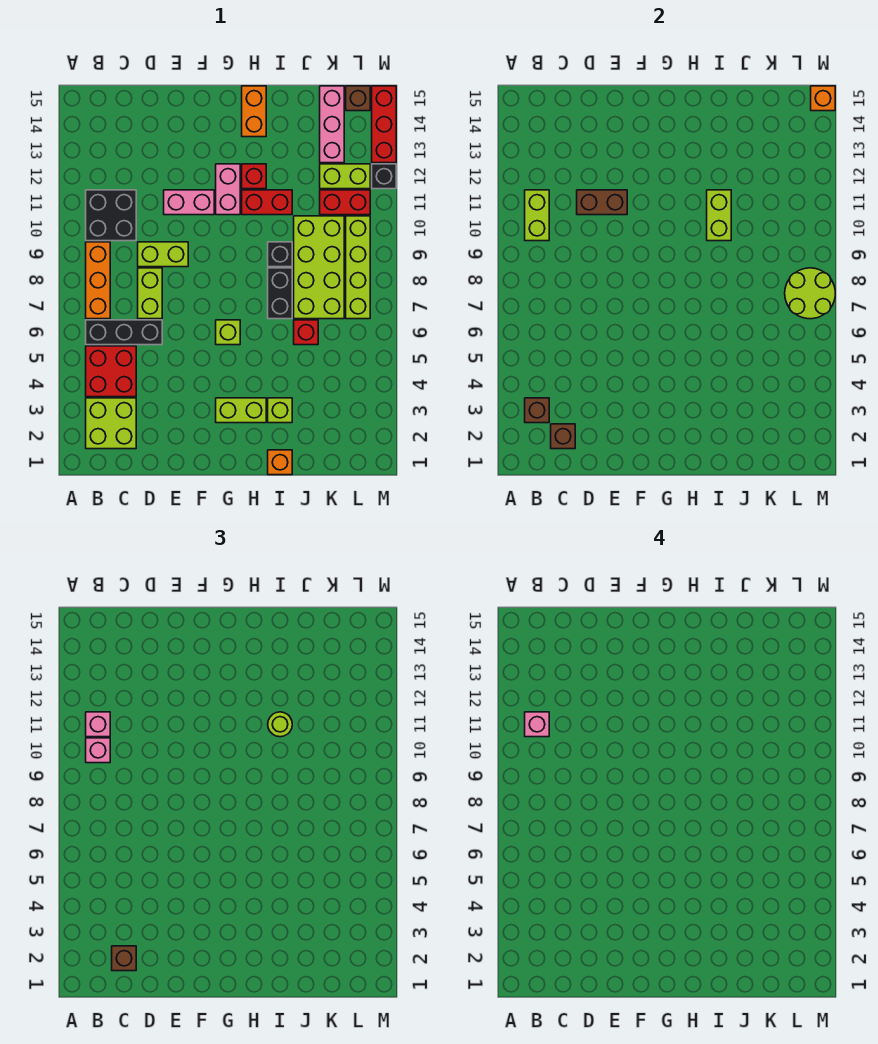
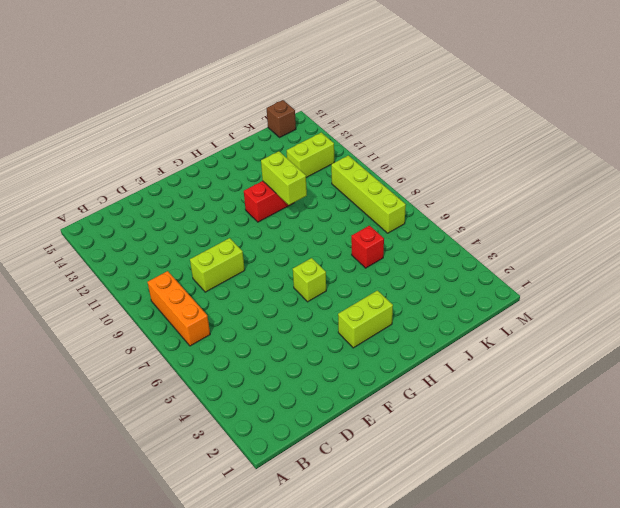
none -> lime brick B2:C3 level 1
none -> red brick B4:C5 level 1
none -> black brick B6:D6 level 1
none -> black brick B10:C11 level 1

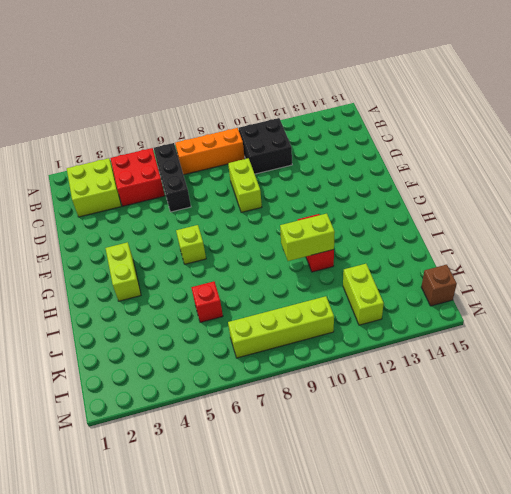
none -> lime brick D7:D8 level 1
none -> pink brick E11:F11 level 1
none -> pink brick G11:G12 level 1
none -> red brick H12 level 1

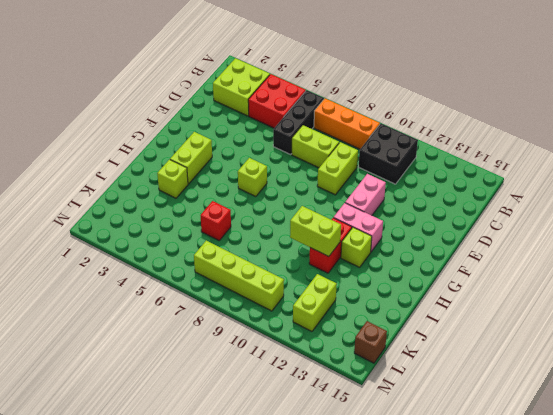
lime brick H12 level 1 -> red brick H12 level 1
none -> orange brick H14:H15 level 1
none -> orange brick I1 level 1
none -> black brick I7:I8 level 1
none -> black brick I9 level 1

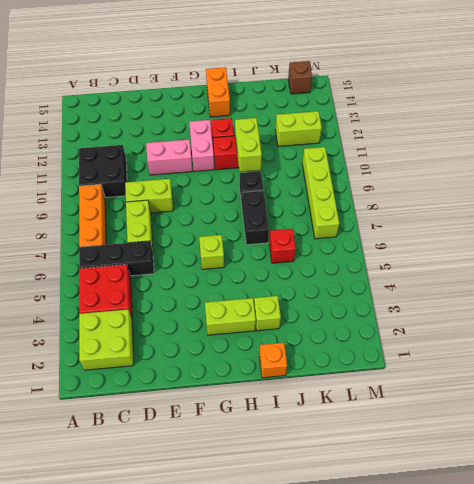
none -> lime brick J7:K10 level 1
none -> red brick K11:L11 level 1
none -> pink brick K13:K15 level 1
none -> black brick M12 level 1

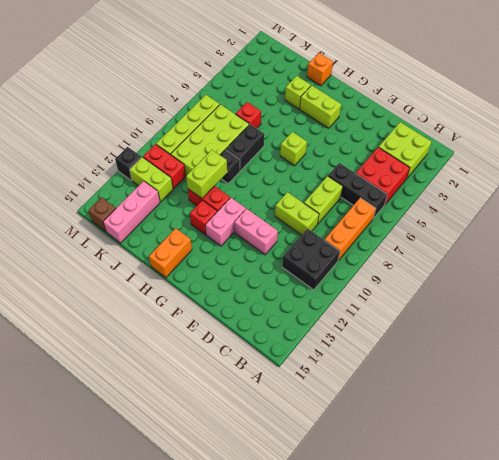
none -> red brick M13:M15 level 1
none -> brown brick B3 level 2
none -> lime brick B10:B11 level 2
none -> brown brick C2 level 2

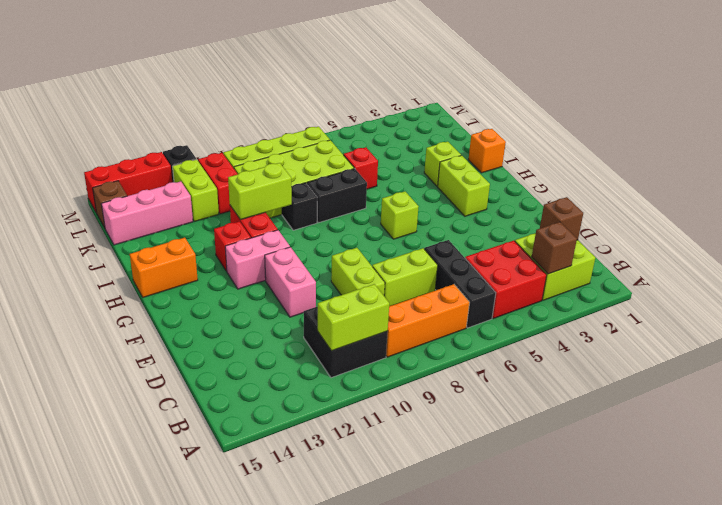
none -> brown brick D11:E11 level 2
none -> lime round brick L7:M8 level 2
none -> orange brick M15 level 2
none -> pink brick B10 level 3

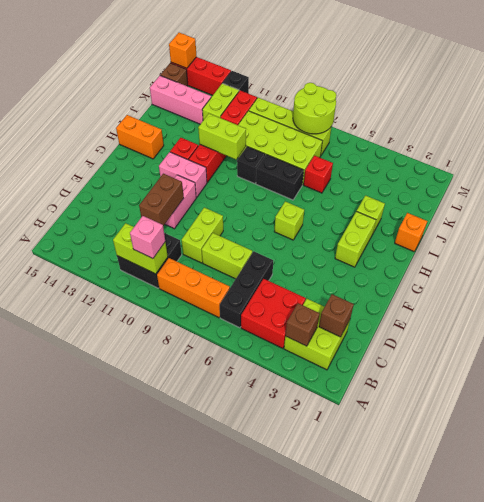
none -> pink brick B11 level 3
none -> brown brick C2 level 3
none -> lime round brick I11 level 3
none -> pink brick B11 level 4

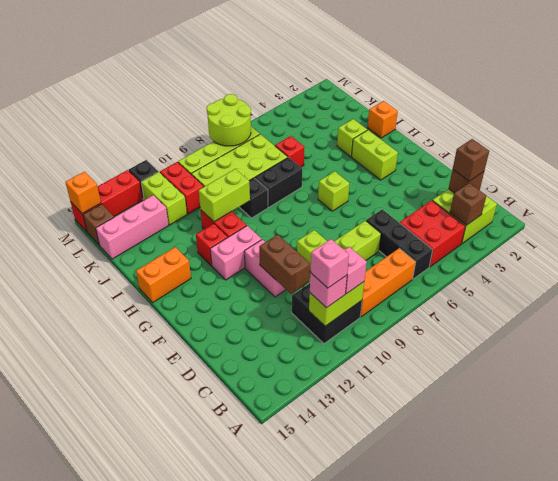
none -> lime round brick I11 level 3

